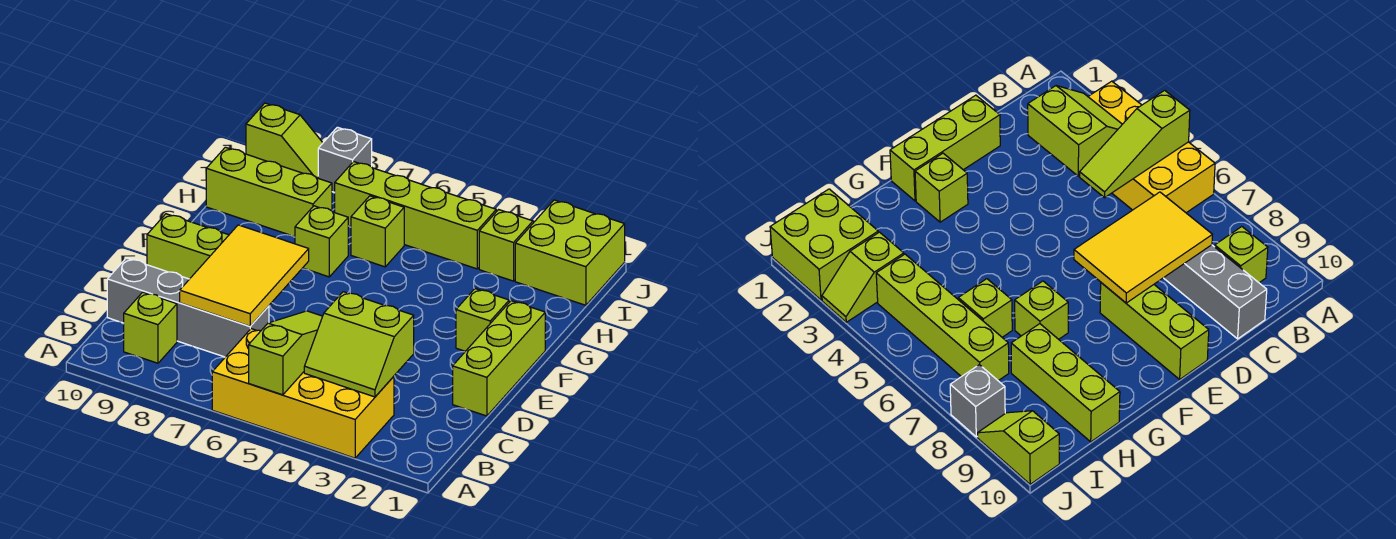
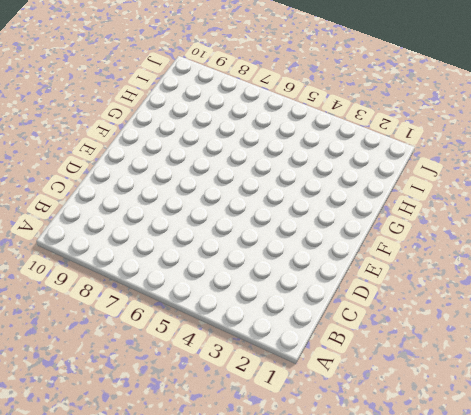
none -> yellow brick A3:B6 level 1
none -> lime brick B9 level 1
none -> grey brick C7:C10 level 1

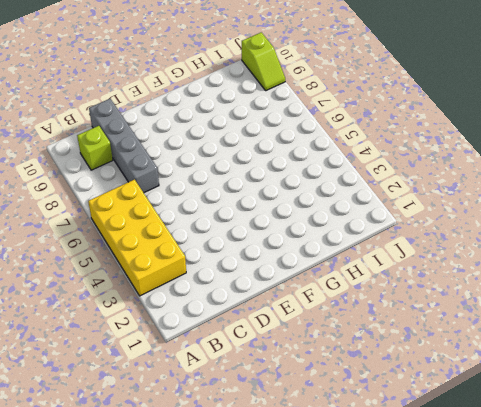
none -> lime brick D1:F1 level 1
none -> lime brick E8:E10 level 1
none -> lime brick F2 level 1

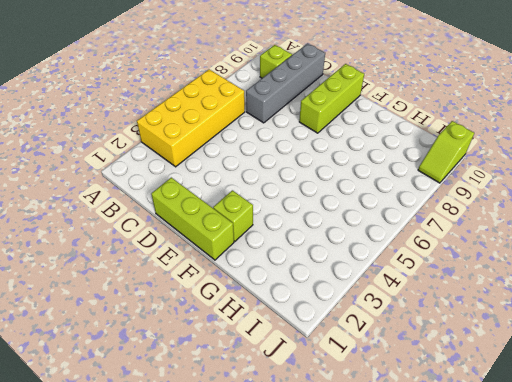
none -> lime brick G7 level 1
none -> lime brick H6 level 1
none -> lime brick H8:H10 level 1

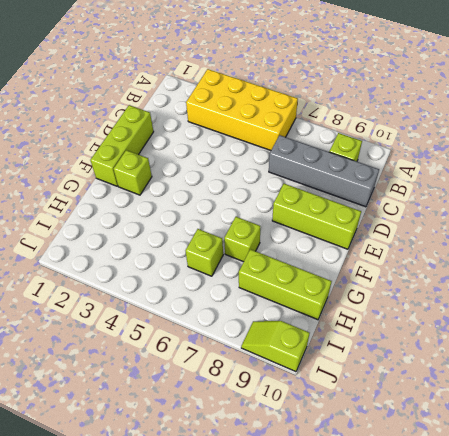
none -> lime brick I1:J2 level 1
none -> lime slope I3:J3 level 1 top I
none -> lime brick I4:I7 level 1

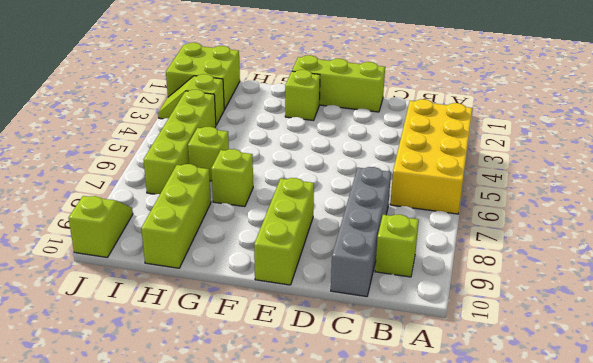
none -> grey brick J8 level 1
none -> lime slope A5:C5 level 2 top A
none -> lime slope B3:C4 level 2 top C

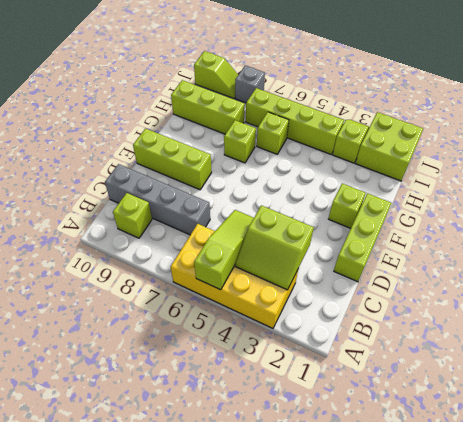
none -> yellow tile C7:E8 level 2

